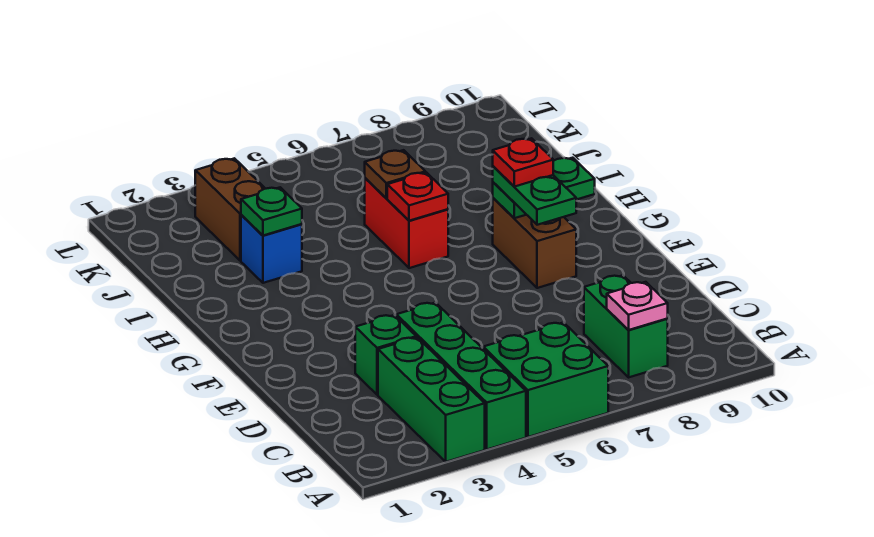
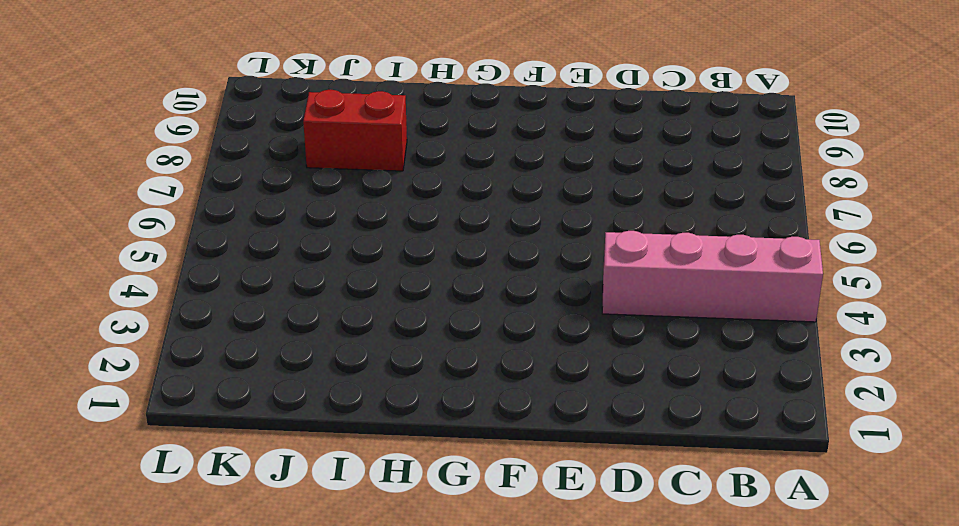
pink brick A4:D4 level 1 -> green brick A4:D4 level 1
red brick I8:J8 level 1 -> red brick H6:I6 level 1
none -> green brick A3:C3 level 1
none -> green brick A5:B6 level 1
none -> green brick B8:C8 level 1

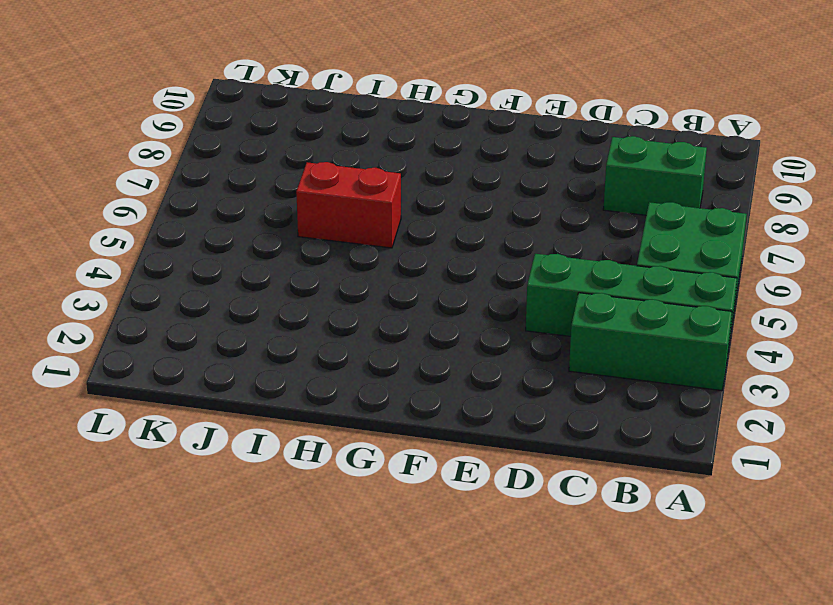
none -> green brick D3 level 1
none -> brown brick F8:G8 level 1
none -> blue brick I3 level 1

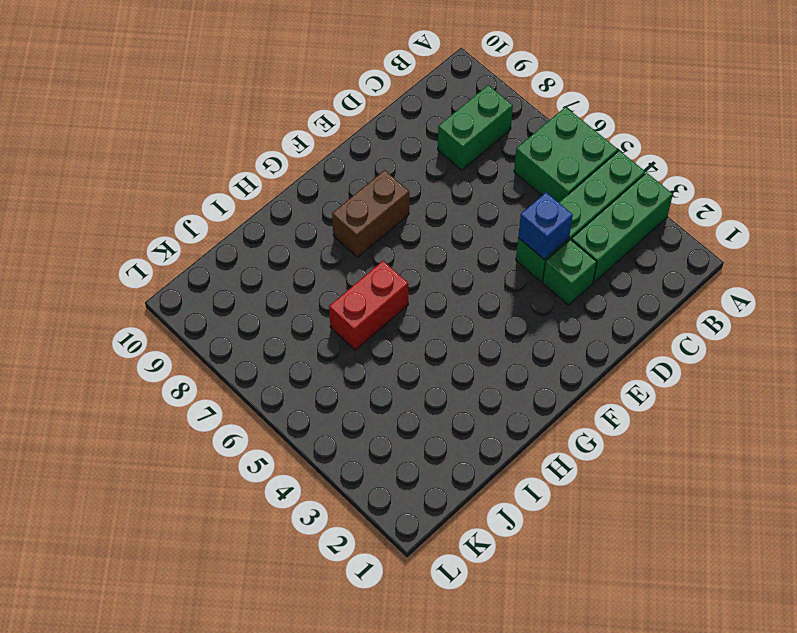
blue brick D4 level 2 -> blue brick I3 level 1
none -> brown brick J3:K3 level 1
none -> pink plate B8 level 2
none -> green plate G8:G9 level 2

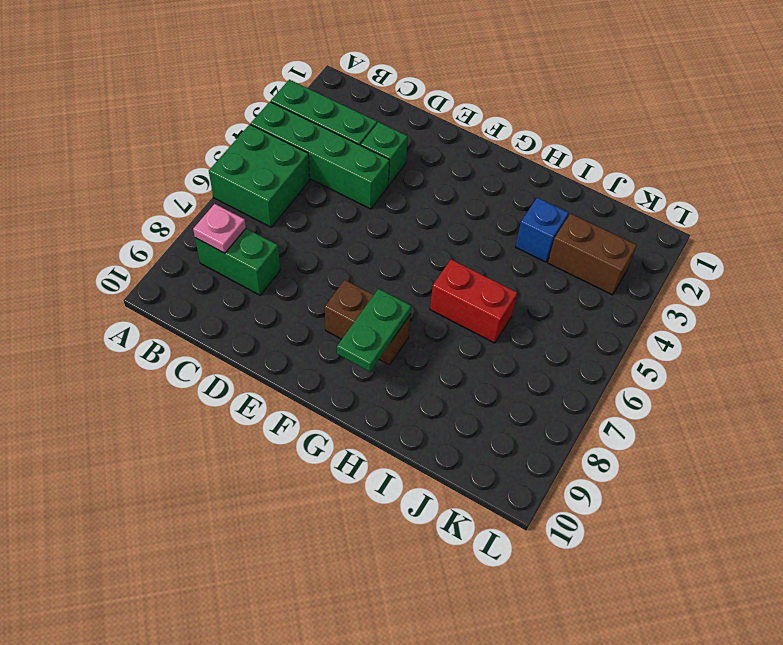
none -> red plate H6 level 2
none -> green plate I3 level 2
none -> brown plate I6 level 2

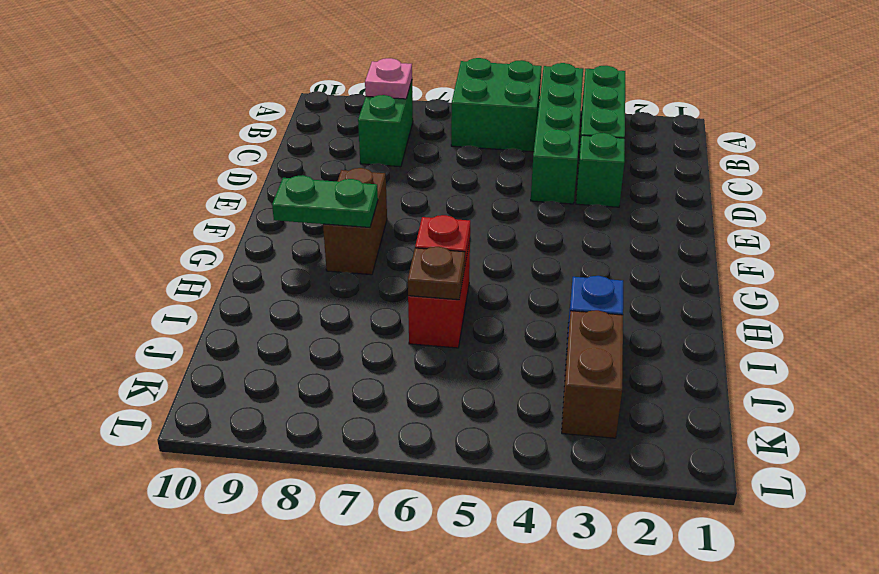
none -> green plate I3 level 2
none -> green plate F8:G8 level 3
none -> red plate G8 level 4

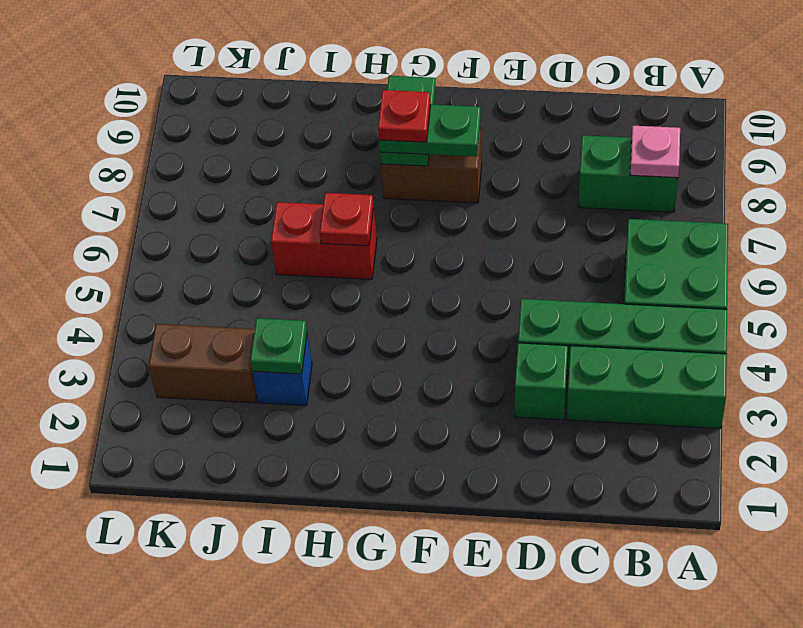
none -> brown plate I6 level 2

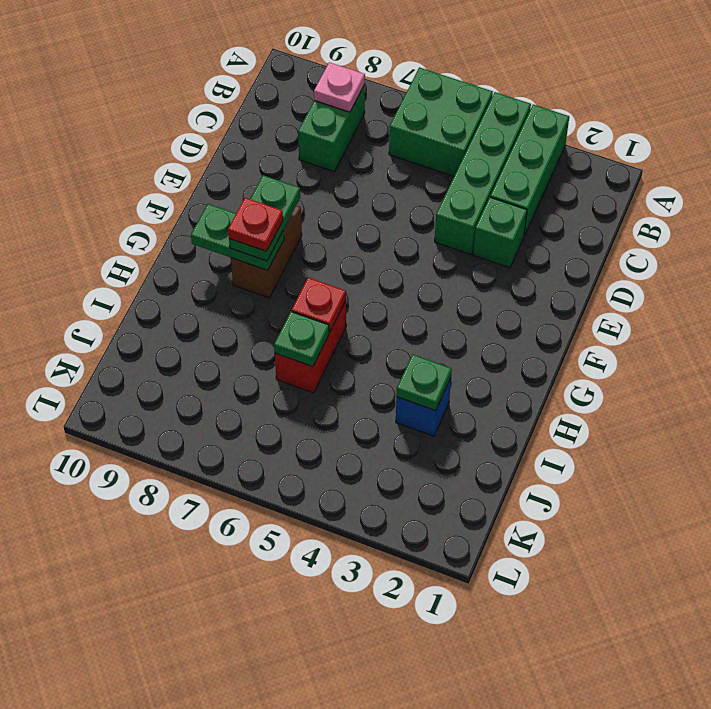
green plate I6 level 2 -> brown plate I6 level 2
none -> brown brick J3:K3 level 1

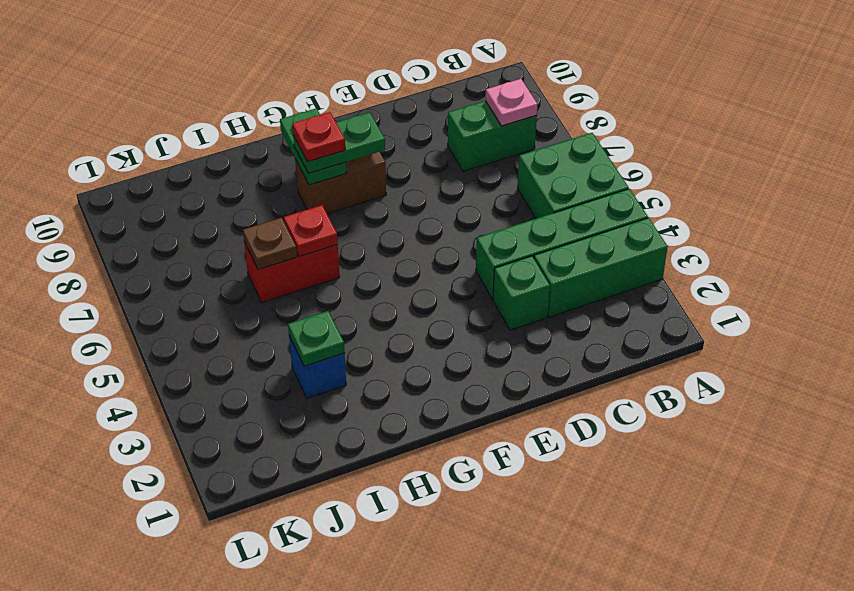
none -> brown brick J3:K3 level 1

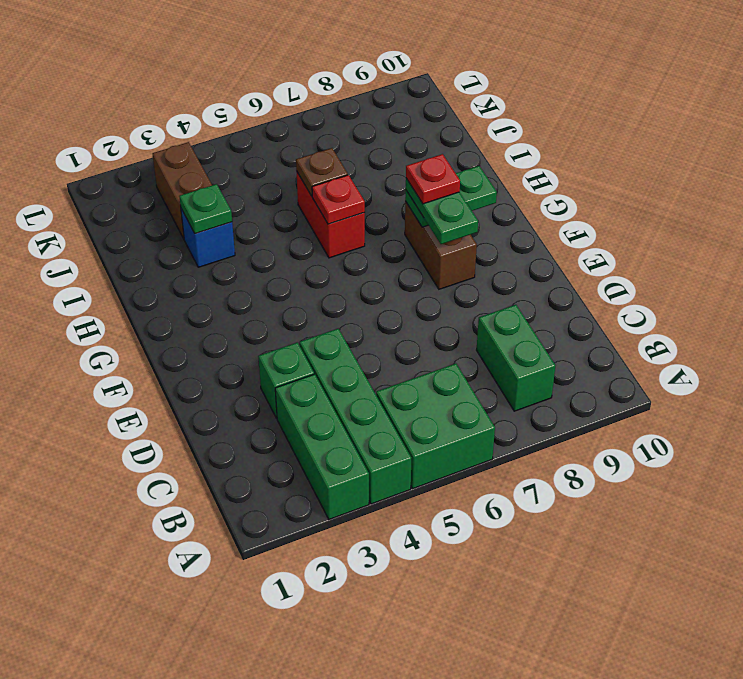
none -> pink plate B8 level 2

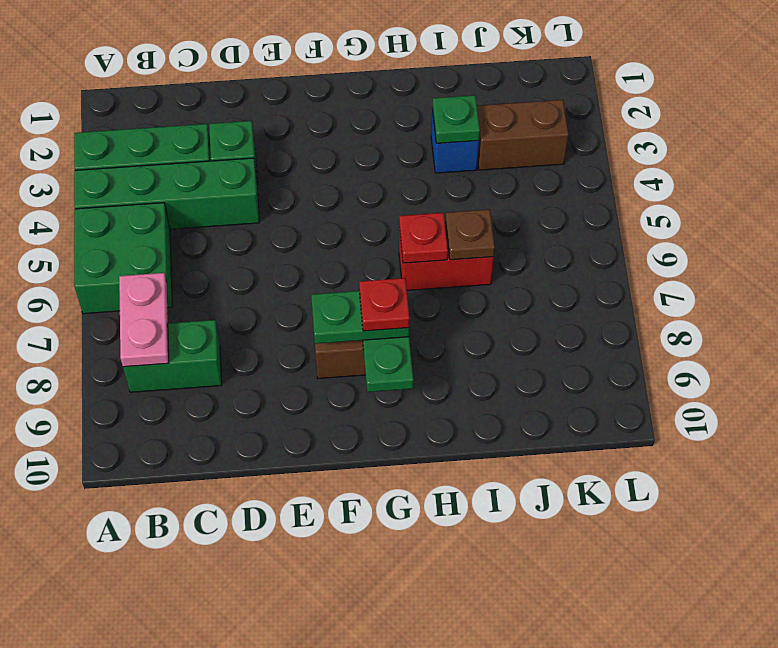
pink plate B7:B8 level 2 -> pink plate B8 level 2

